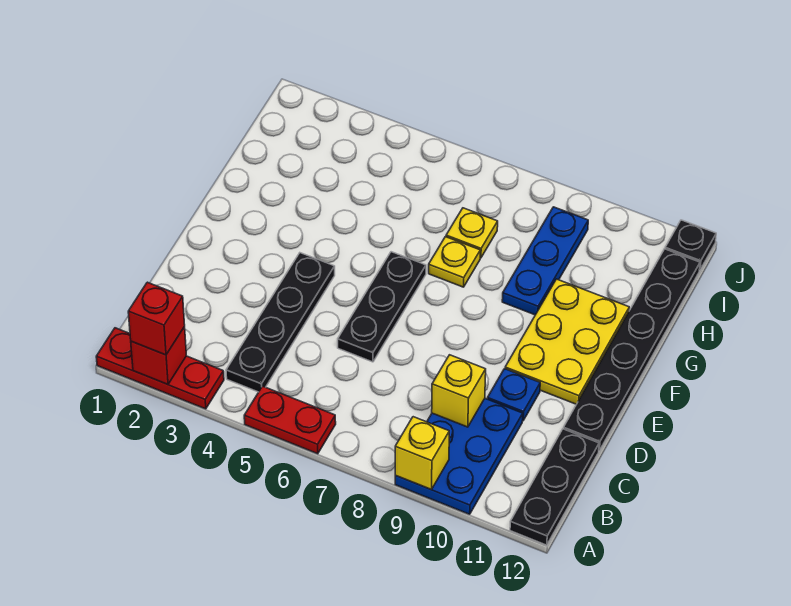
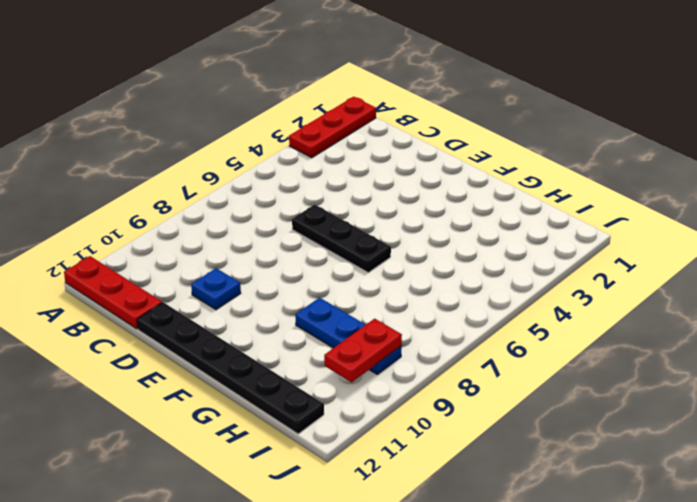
red plate A12:C12 level 1 -> black plate A12:C12 level 1
red plate I9:I10 level 2 -> red plate A5:A6 level 1
none -> blue plate A9:C10 level 1
none -> black plate B4:E4 level 1
none -> yellow plate E10:G11 level 1

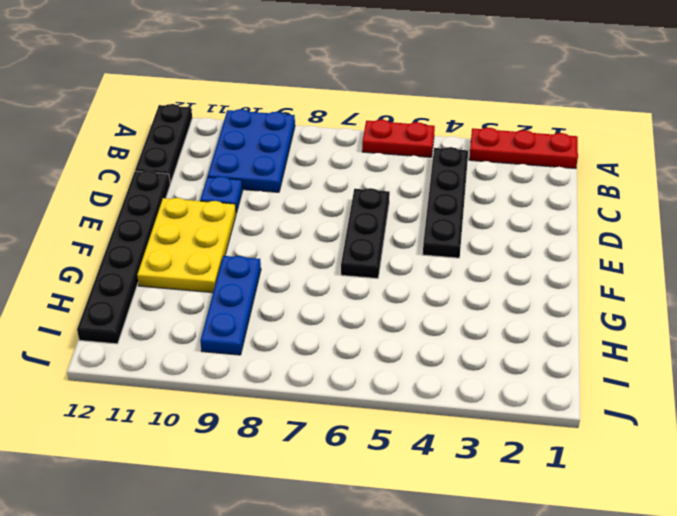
none -> yellow plate G7 level 1
none -> yellow plate H7 level 1
none -> black plate J12 level 1

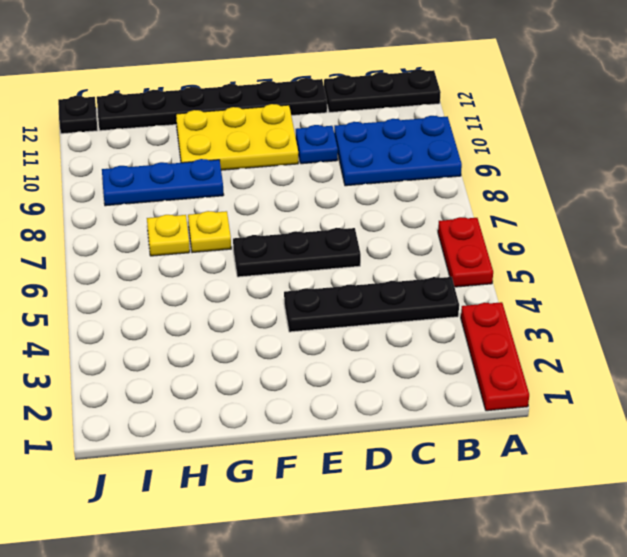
none -> red brick A2 level 2
none -> yellow brick A9 level 2
none -> yellow brick C9 level 2

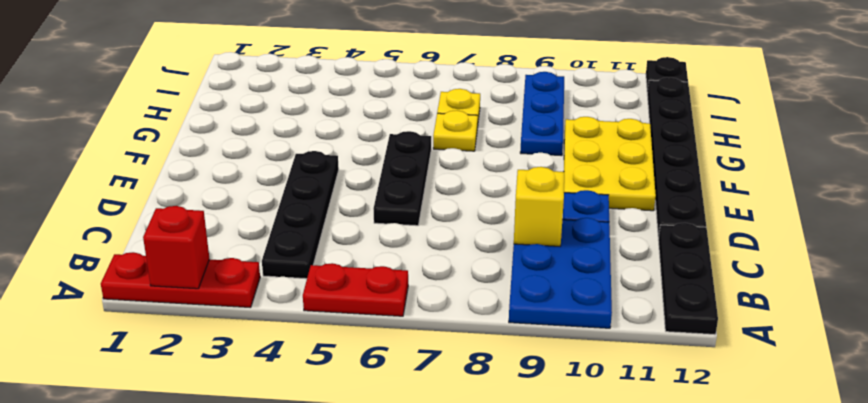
none -> yellow brick A9 level 2
none -> red brick A2 level 3

